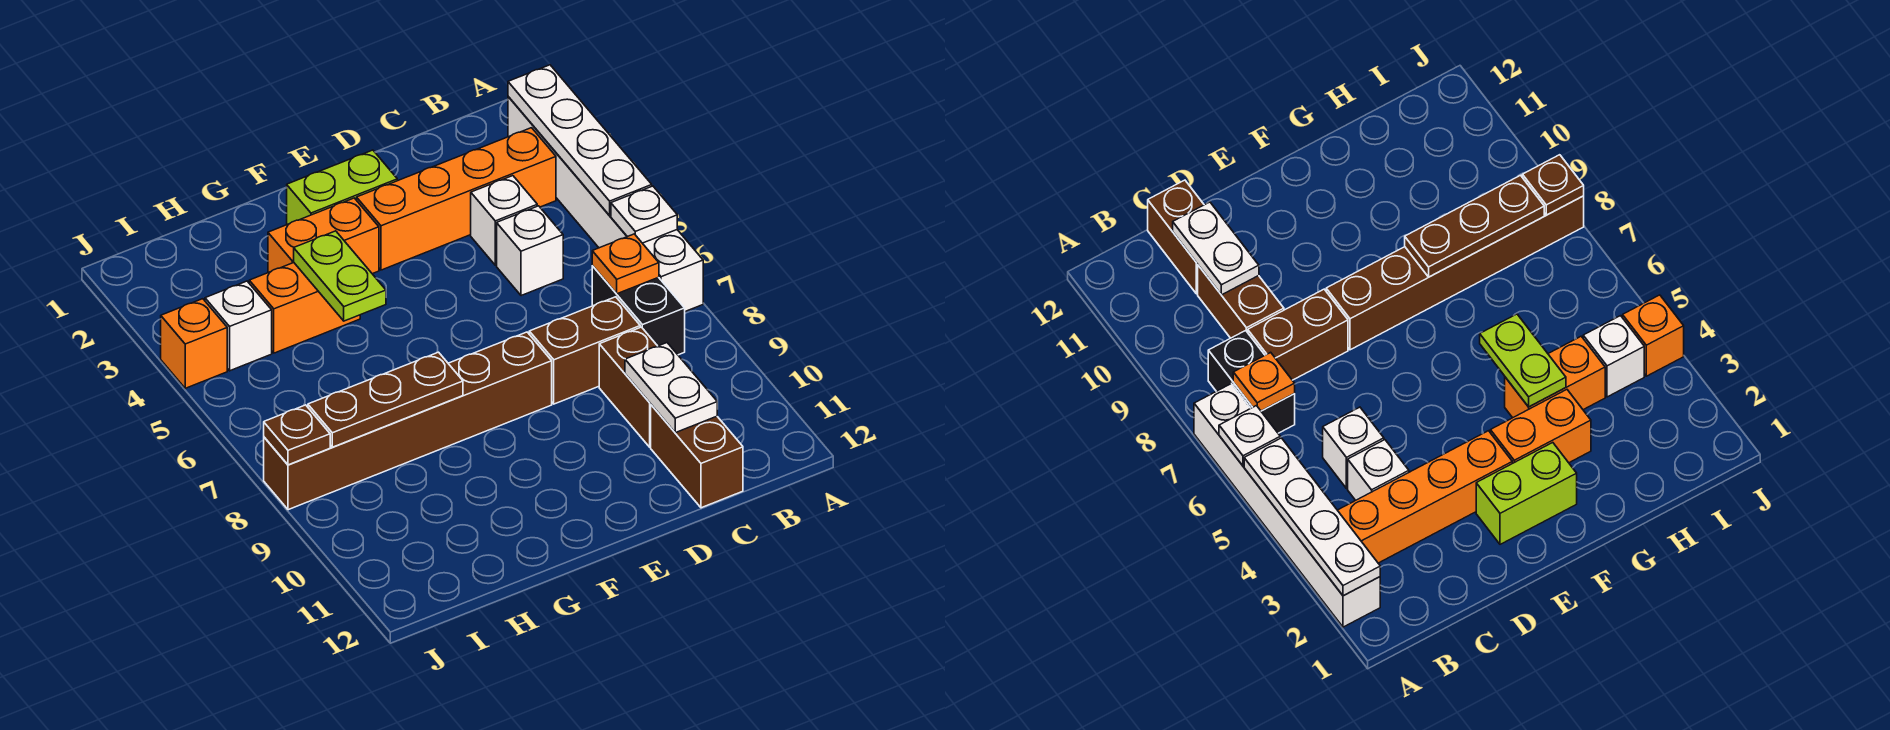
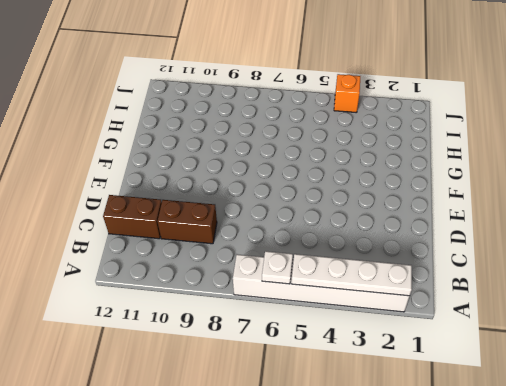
none -> orange brick B3:E3 level 1
none -> black brick B7:B8 level 1
none -> white brick C4 level 1

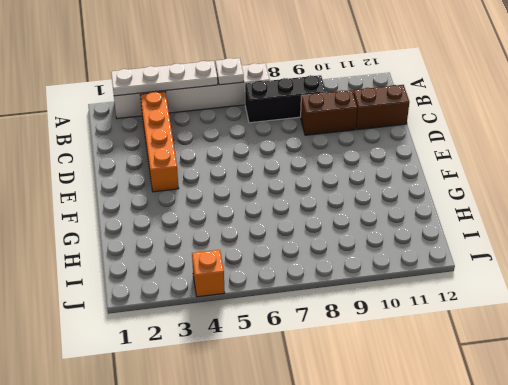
black brick B7:B9 level 1 -> black brick B7:B8 level 1
none -> white brick C4 level 1
none -> white brick C5 level 1
none -> brown brick C8:D8 level 1

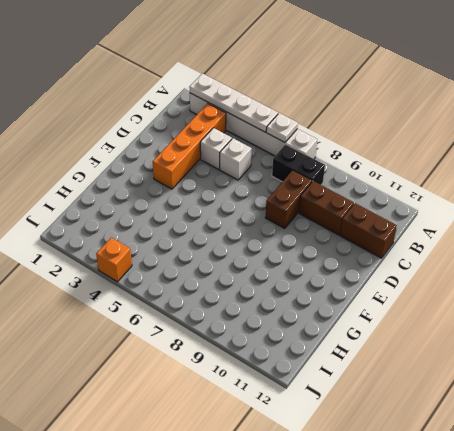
none -> lime brick E2:F2 level 1
none -> brown brick E8:J8 level 1
none -> orange brick F3:G3 level 1

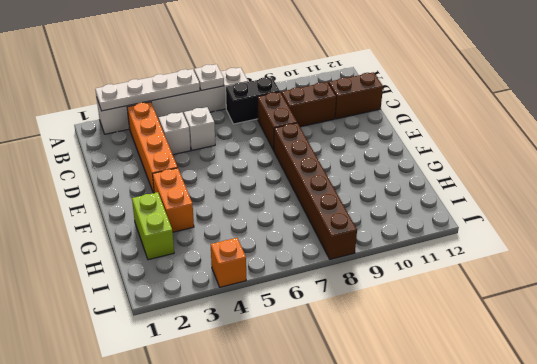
lime brick G2:H2 level 1 -> lime brick E2:F2 level 1
none -> orange brick G4:H4 level 1
none -> white brick I4 level 1
none -> orange plate B7 level 2

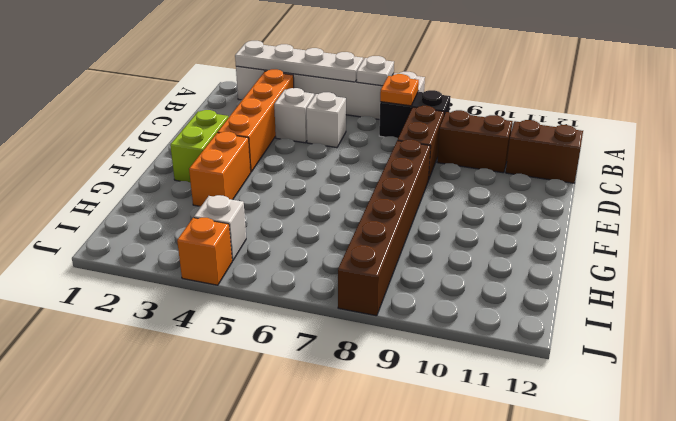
none -> orange brick G4:H4 level 1
none -> white plate C10:C11 level 2
none -> lime plate G4:G5 level 2

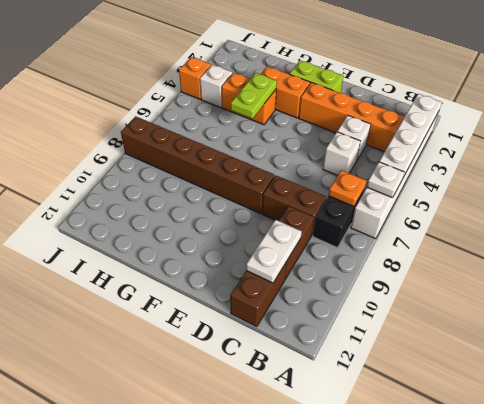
none -> brown plate G8:I8 level 2
none -> brown plate J8 level 2

